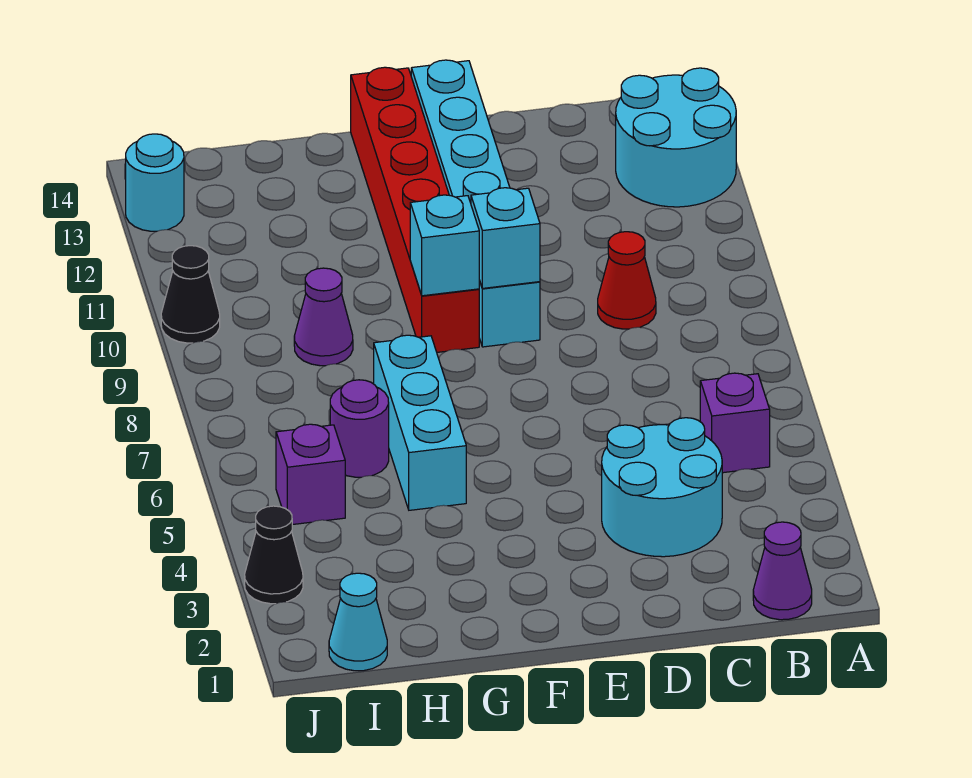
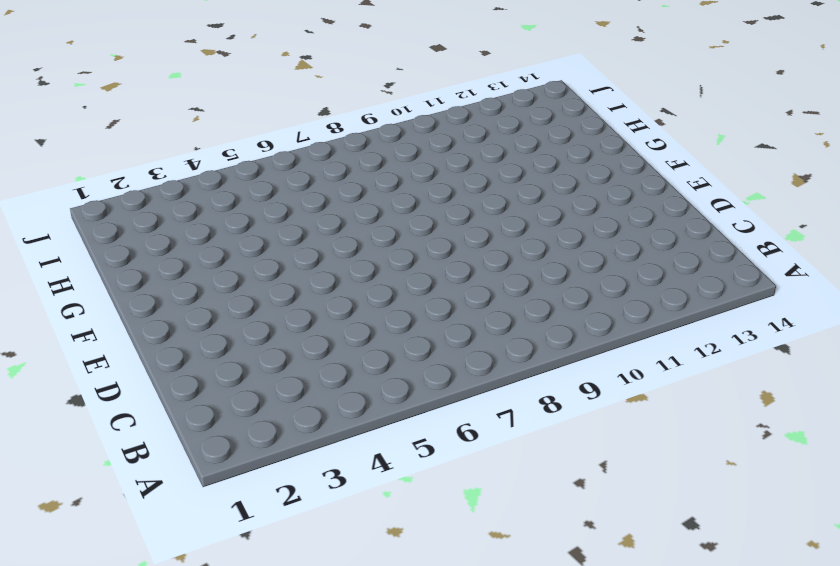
none -> cyan round brick A12:B13 level 1
none -> purple cone B1 level 1
none -> purple brick B5 level 1

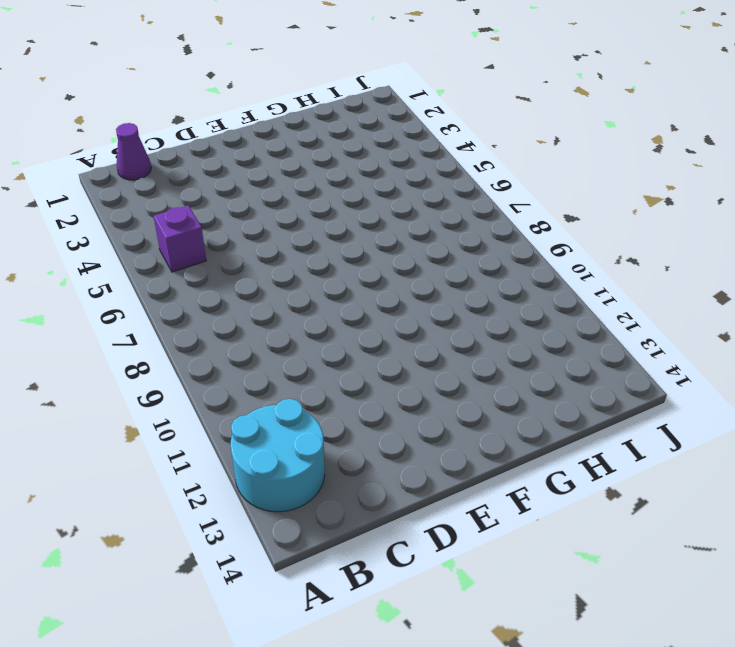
none -> cyan round brick C3:D4 level 1
none -> red cone C9 level 1
none -> cyan brick E9:E14 level 1

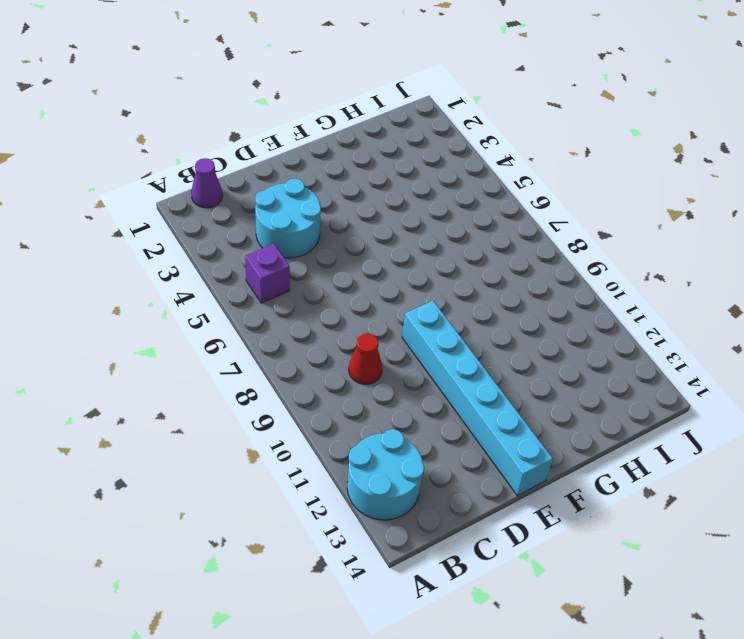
none -> red brick F9:F14 level 1
none -> cyan brick G5:G7 level 1
none -> purple round brick H6 level 1

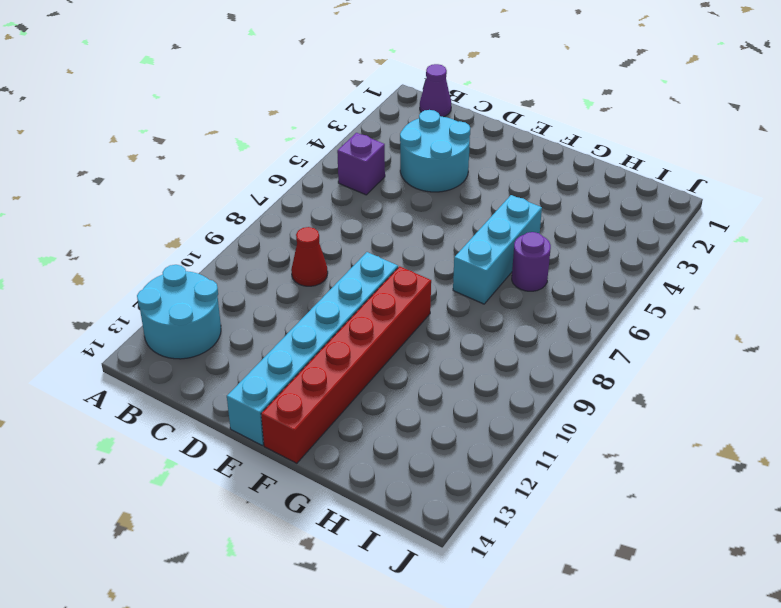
none -> purple cone H9 level 1
none -> cyan cone I1 level 1
none -> purple brick I5 level 1

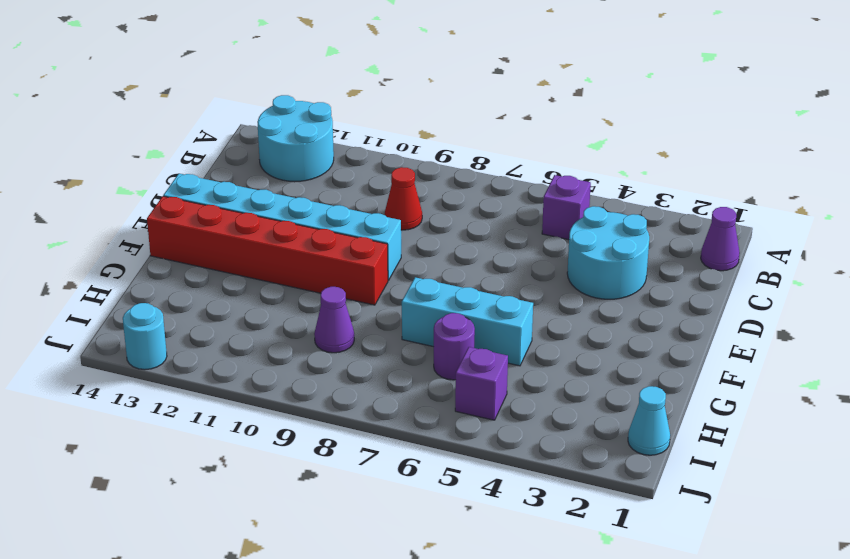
none -> black cone J3 level 1
none -> black cone J10 level 1
none -> cyan brick E9 level 2

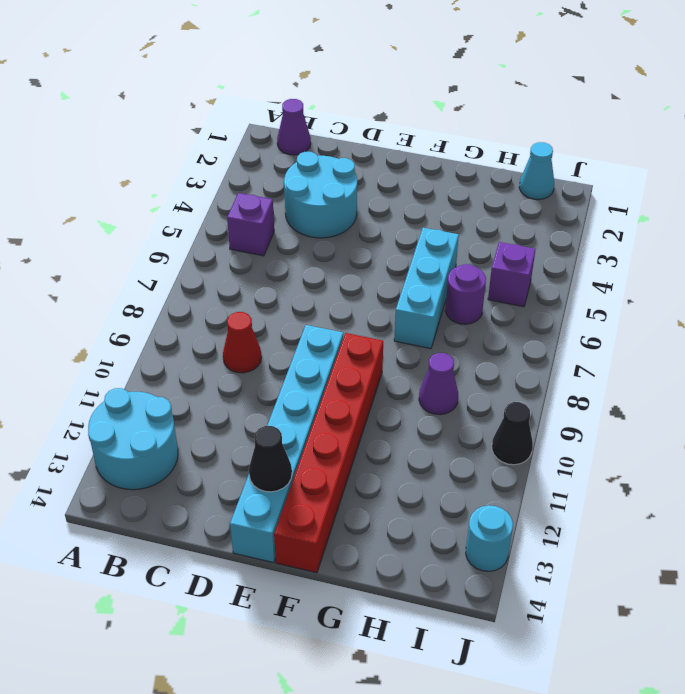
black cone E13 level 2 -> black cone J3 level 1
none -> cyan brick E9 level 2
none -> cyan brick F9 level 2

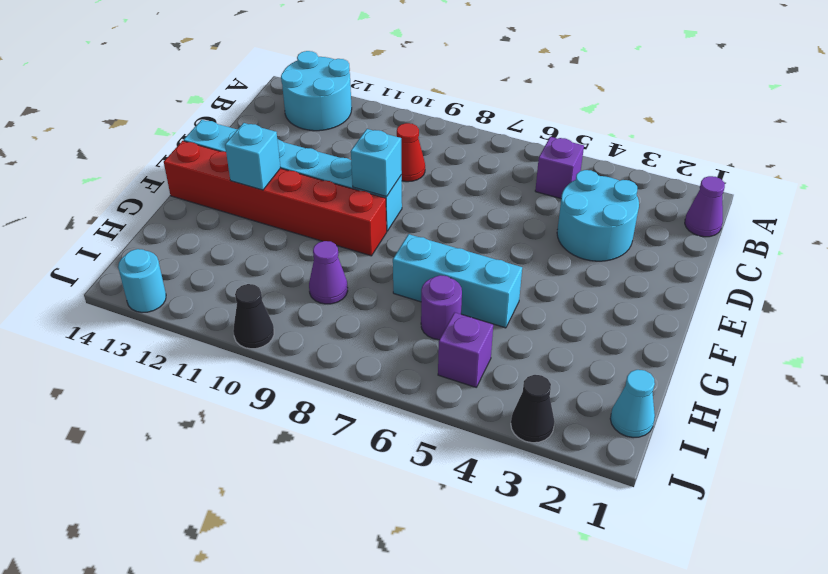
cyan brick F12 level 2 -> cyan brick F9 level 2

